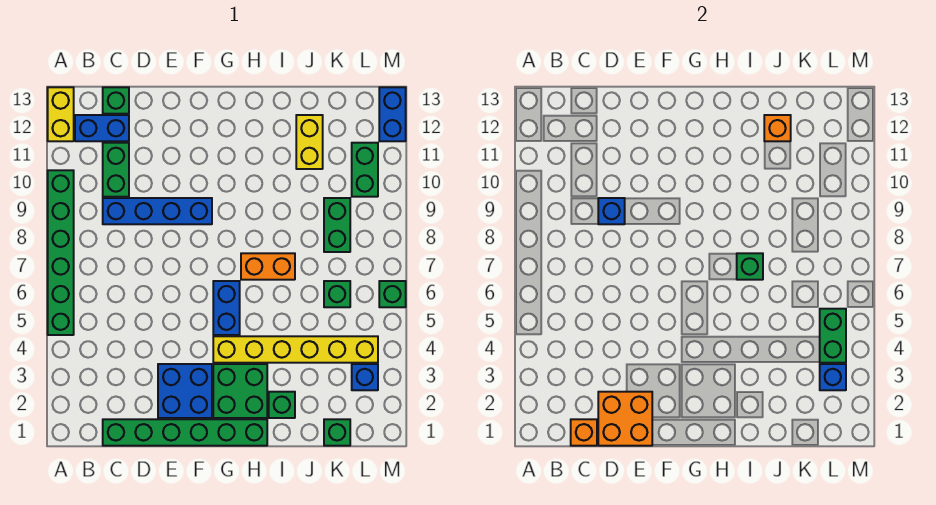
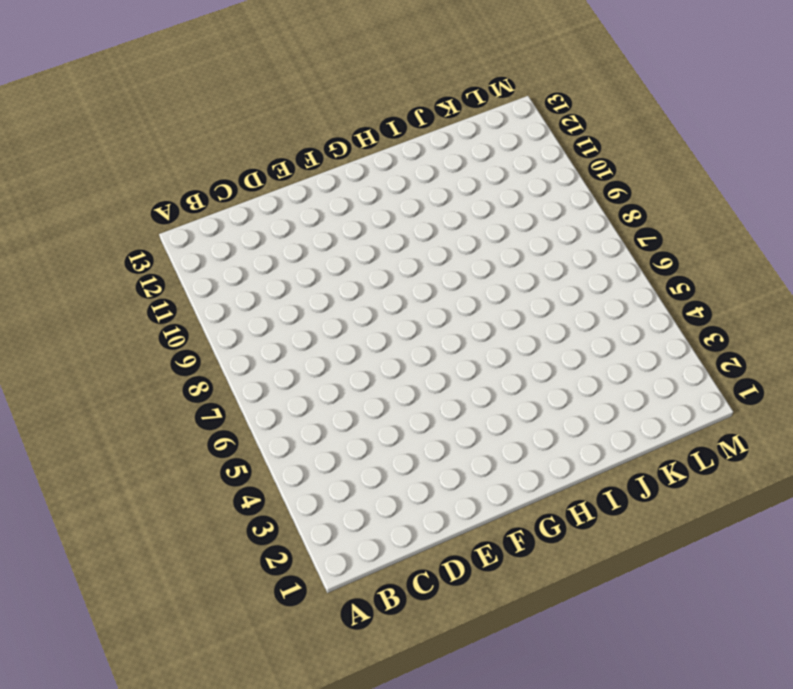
none -> green brick A5:A10 level 1
none -> yellow brick A12:A13 level 1
none -> blue brick B12:C12 level 1

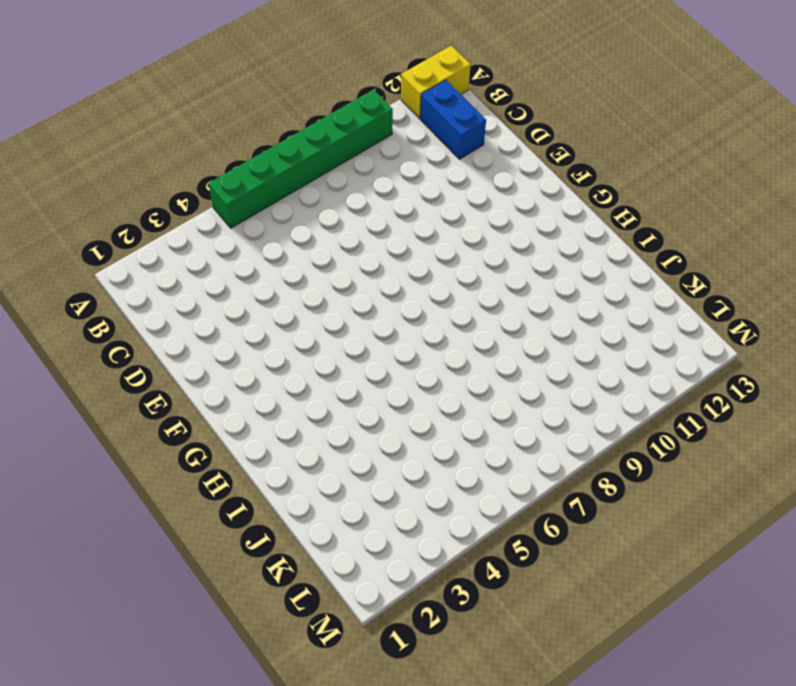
none -> green brick C1:H1 level 1
none -> blue brick C9:F9 level 1
none -> green brick C10:C11 level 1

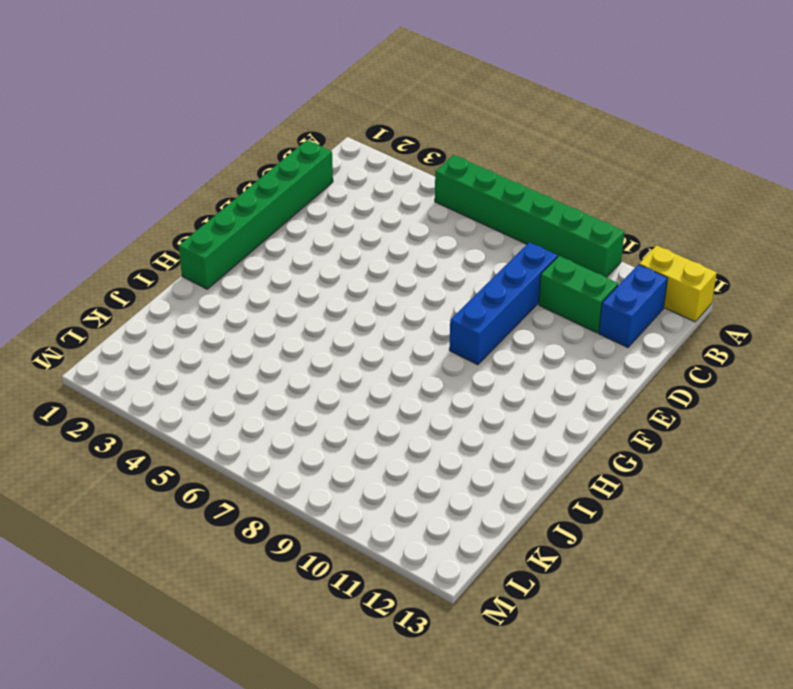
none -> green brick C13 level 1
none -> blue brick E2:F3 level 1
none -> green brick G2:H3 level 1

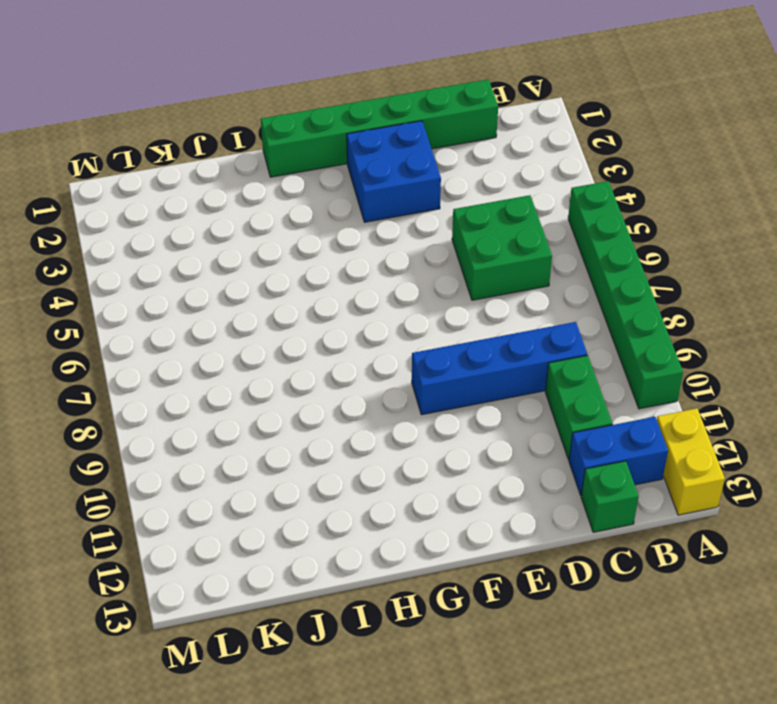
green brick C5:D6 level 1 -> green brick G2:H3 level 1
none -> yellow brick G4:L4 level 1
none -> blue brick G5:G6 level 1
none -> orange brick H7:I7 level 1

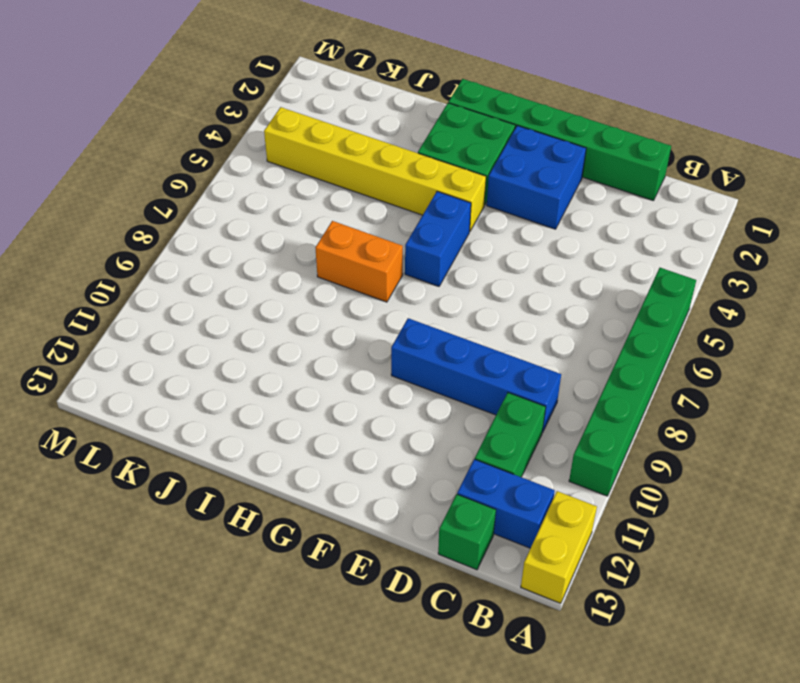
none -> green brick I2 level 1
none -> yellow brick J11:J12 level 1
none -> green brick K1 level 1

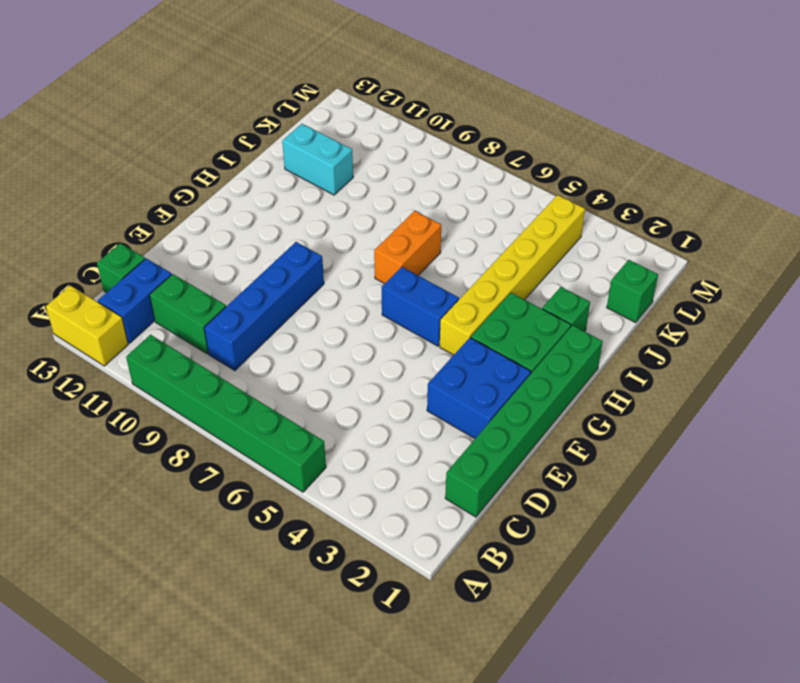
cyan brick J11:J12 level 1 -> yellow brick J11:J12 level 1
none -> green brick K6 level 1
none -> green brick K8:K9 level 1
none -> blue brick L3 level 1

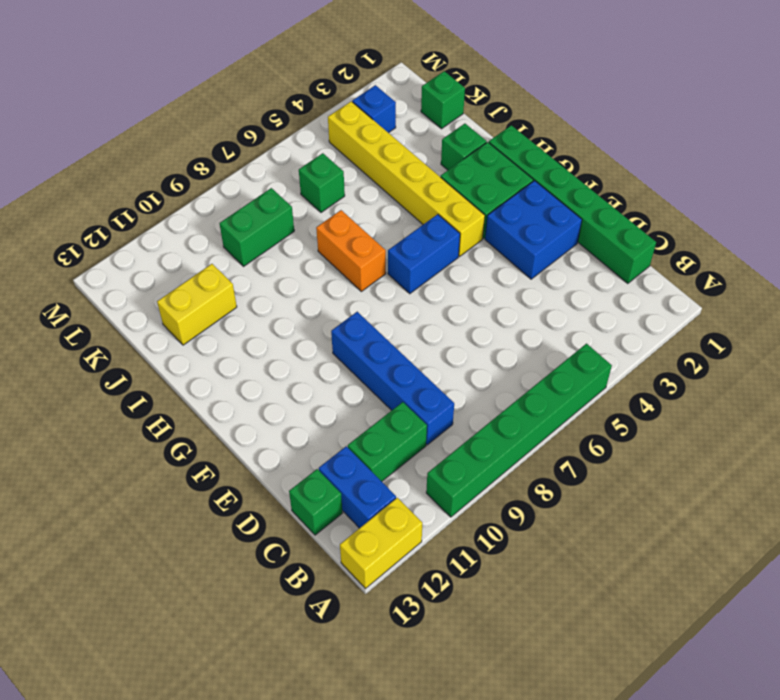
none -> green brick L10:L11 level 1
none -> green brick M6 level 1
none -> blue brick M12:M13 level 1

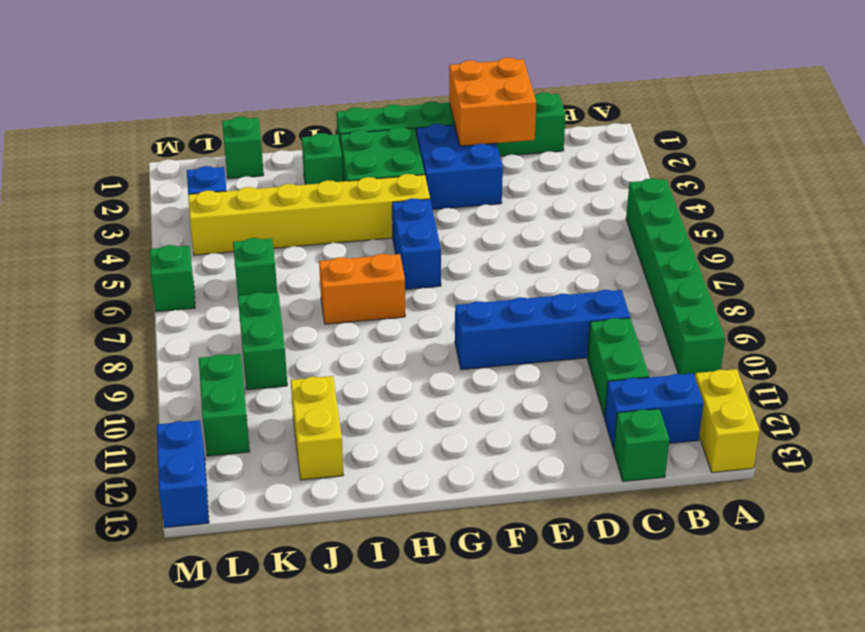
none -> orange brick C1 level 2
none -> blue brick D9 level 2
none -> green brick I7 level 2

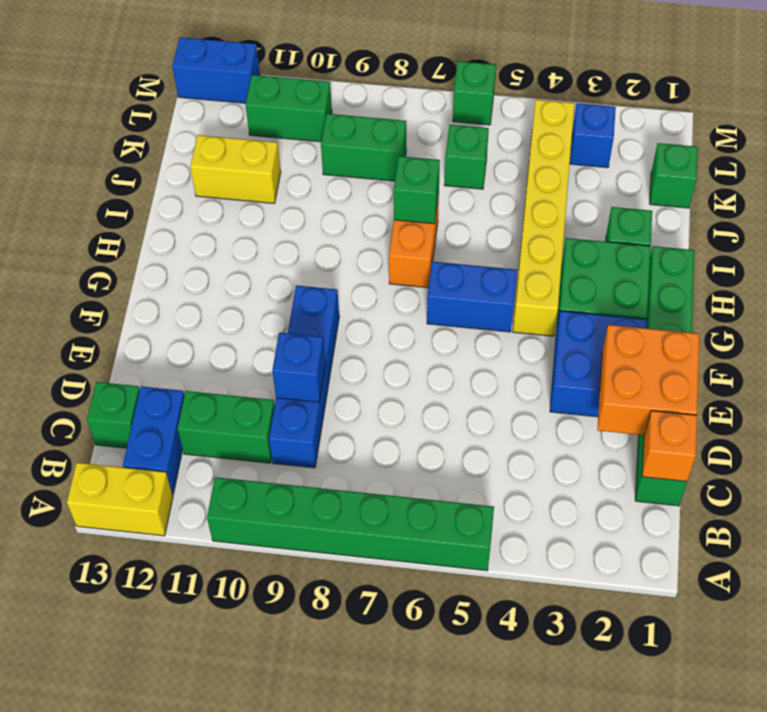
none -> orange brick J12 level 2
none -> blue brick L3 level 2
none -> green brick L4:L5 level 2

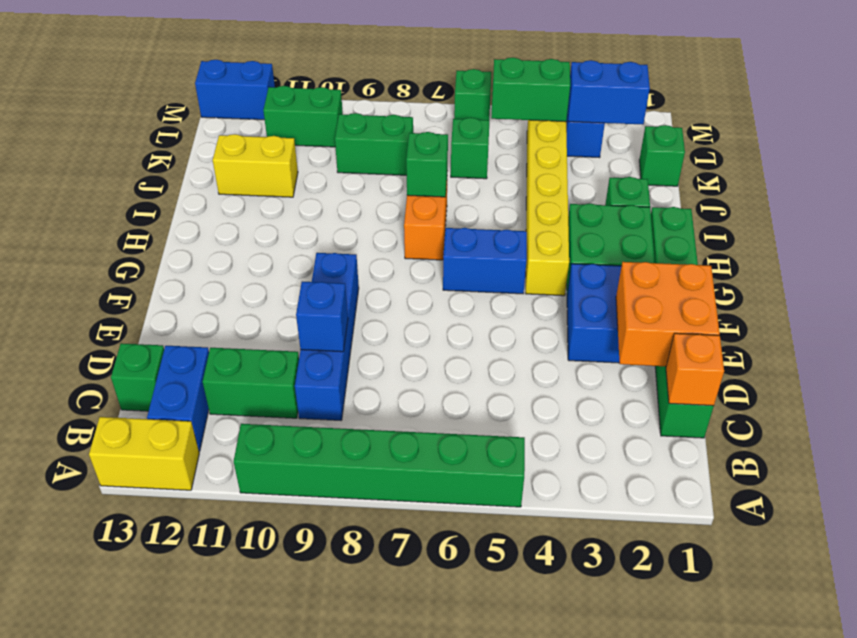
blue brick L2:L3 level 2 -> blue brick L3 level 2
none -> orange brick J12 level 2

